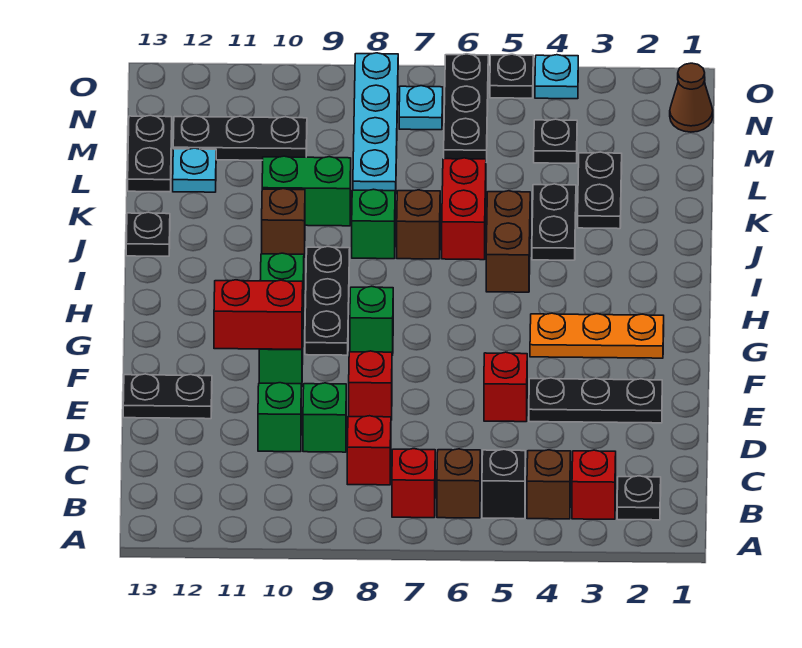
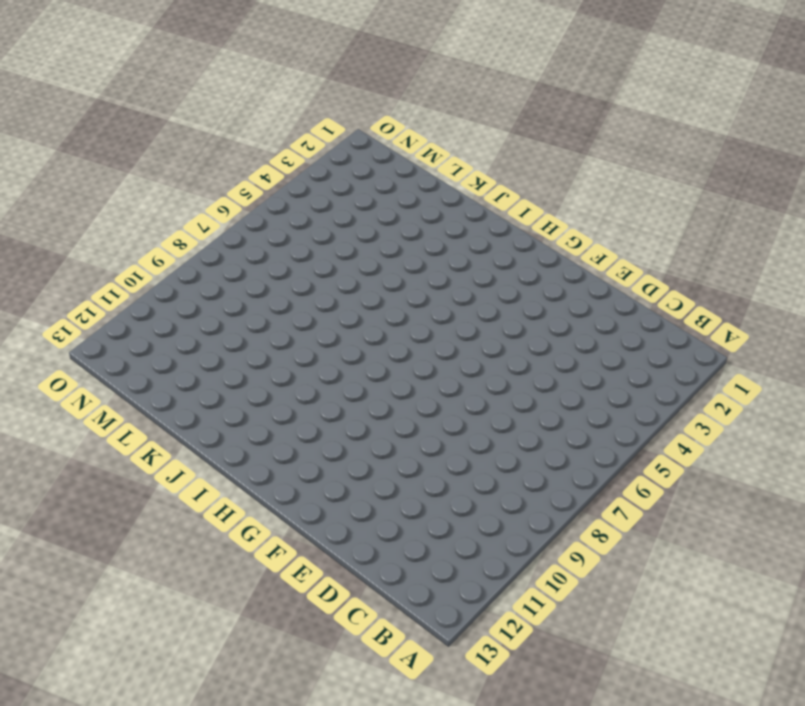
none -> black plate B2 level 1
none -> red brick B3 level 1
none -> brown brick B4 level 1
none -> black brick B5 level 1

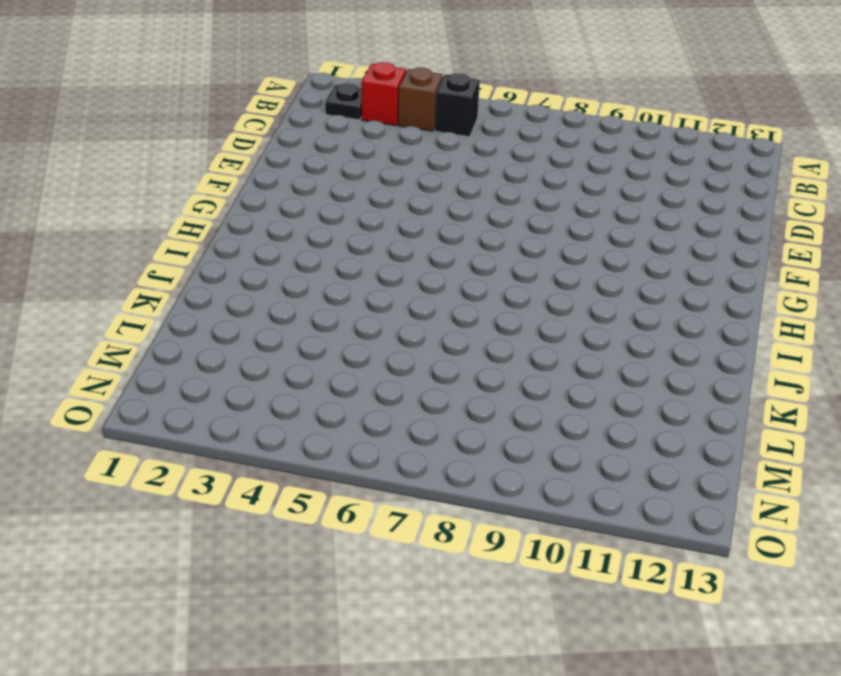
none -> brown brick B6 level 1
none -> red brick B7 level 1
none -> red brick C8 level 1
none -> green brick D9 level 1

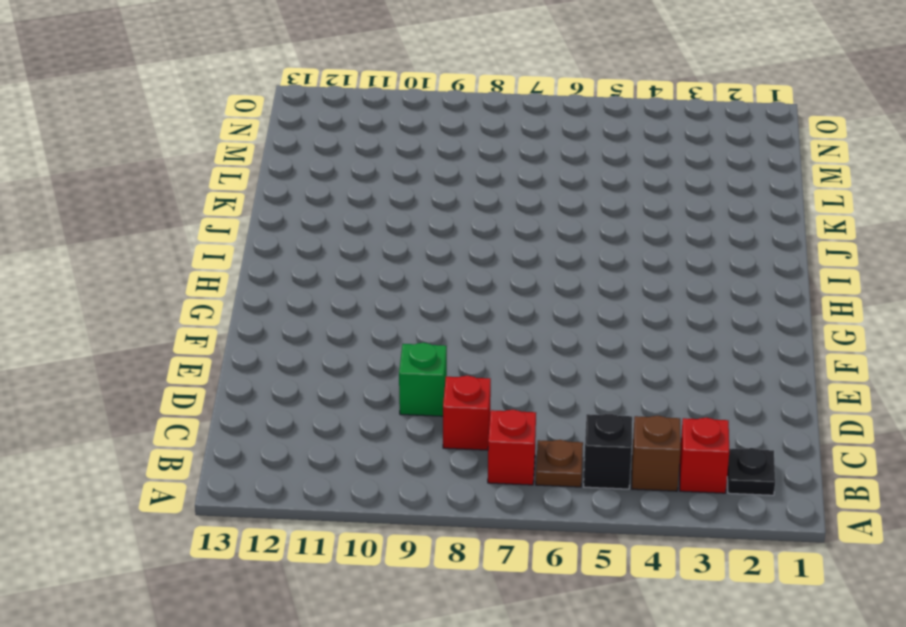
brown plate B6 level 1 -> brown brick B6 level 1
none -> green brick D10 level 1
none -> black plate E2:E4 level 1
none -> red brick E5 level 1
none -> red brick E8 level 1

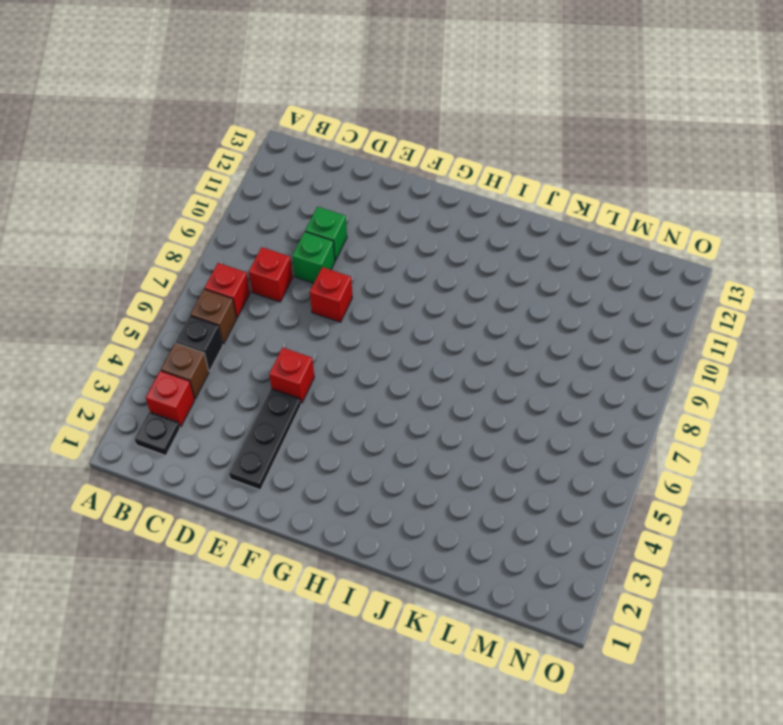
none -> black plate E12:E13 level 1
none -> green brick F10:H10 level 1
none -> orange plate G2:G4 level 1
none -> green brick G8 level 1

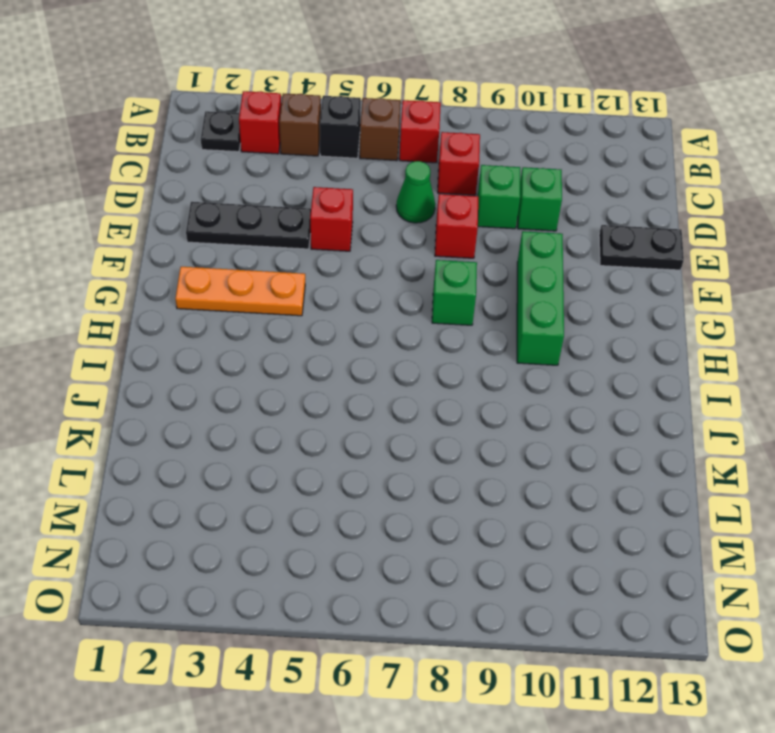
green cone D7 level 1 -> none
none -> black plate G9:I9 level 1
none -> brown brick I5:J5 level 1
none -> black plate J4:K4 level 1
none -> red brick J6:K6 level 1

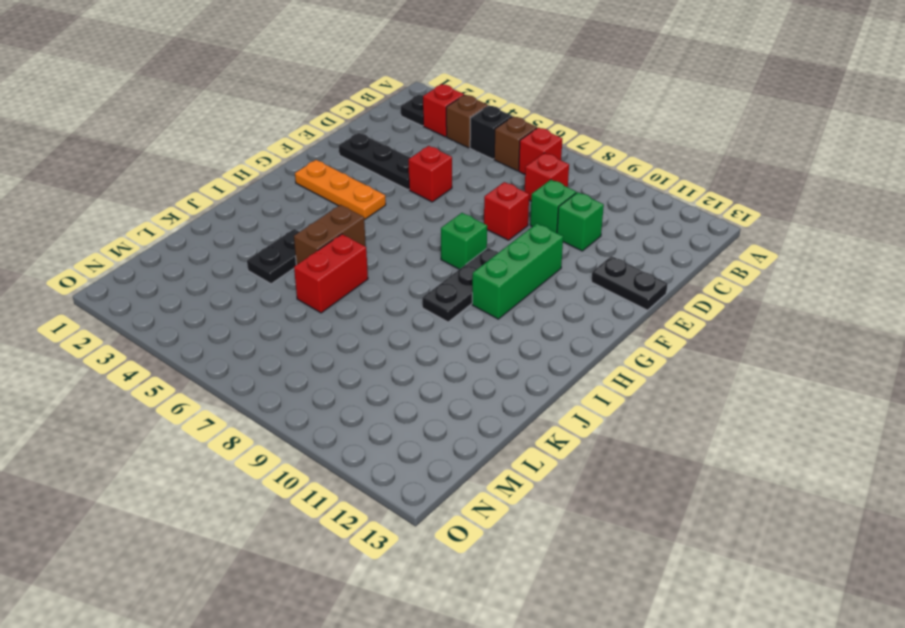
none -> brown brick J7 level 1
none -> green brick J8 level 1
none -> brown brick J10 level 1
none -> black plate J13 level 1

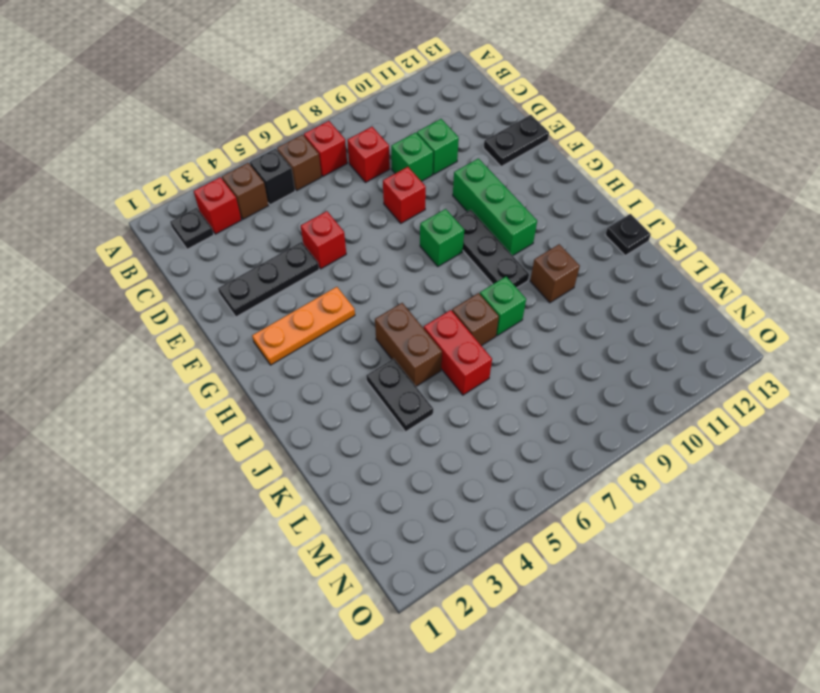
none -> black plate K3:L3 level 1
none -> green brick K9:K10 level 1
none -> cyan plate L8:O8 level 1
none -> cyan plate L12 level 1

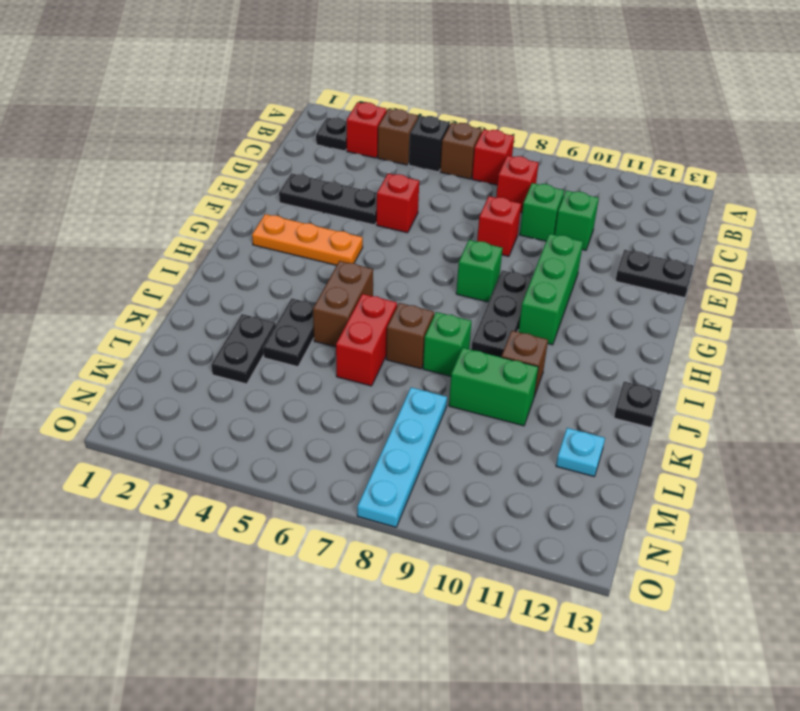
none -> black plate L13:M13 level 1
none -> black plate M4 level 1
none -> black plate M6:O6 level 1
none -> black plate M10:M12 level 1

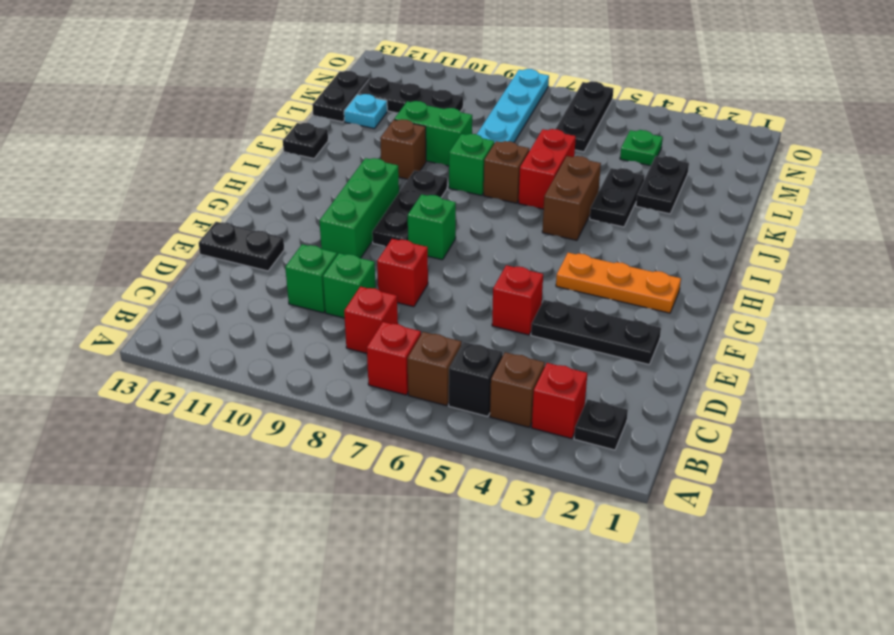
green plate M4 level 1 -> black plate M4 level 1
none -> brown cone N1 level 1
none -> cyan plate N7 level 1
none -> cyan plate O4 level 1
none -> black plate O5 level 1

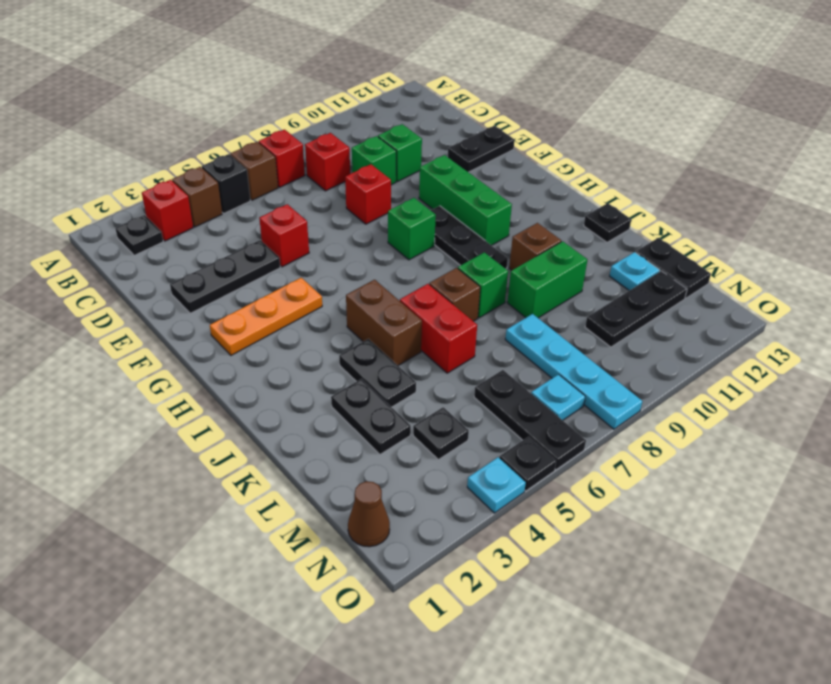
none -> red brick F10:F11 level 2

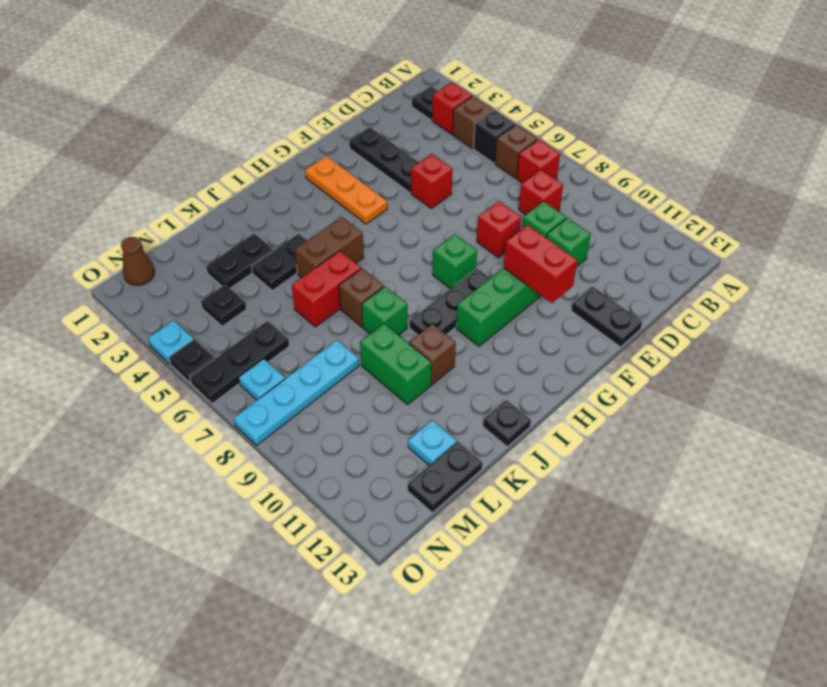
none -> black plate M10:M12 level 1

